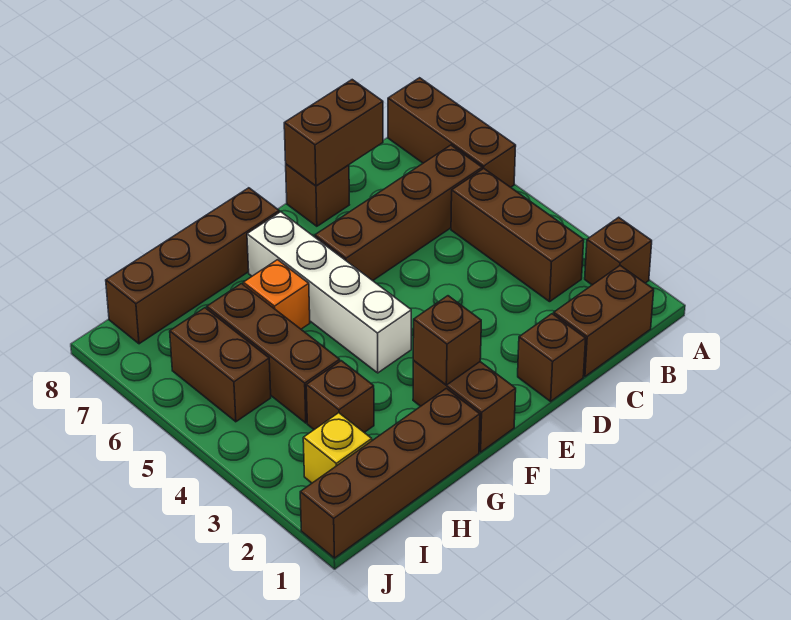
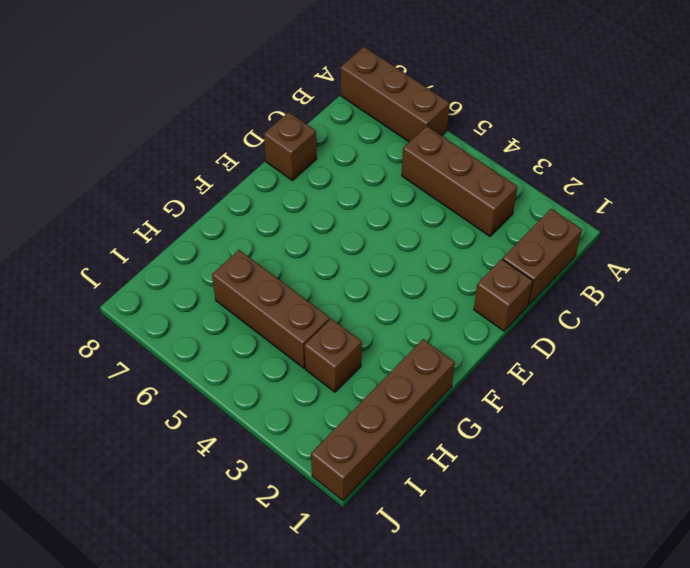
none -> brown brick A2 level 1
none -> brown brick B6:E6 level 1
none -> brown brick F1:F2 level 1

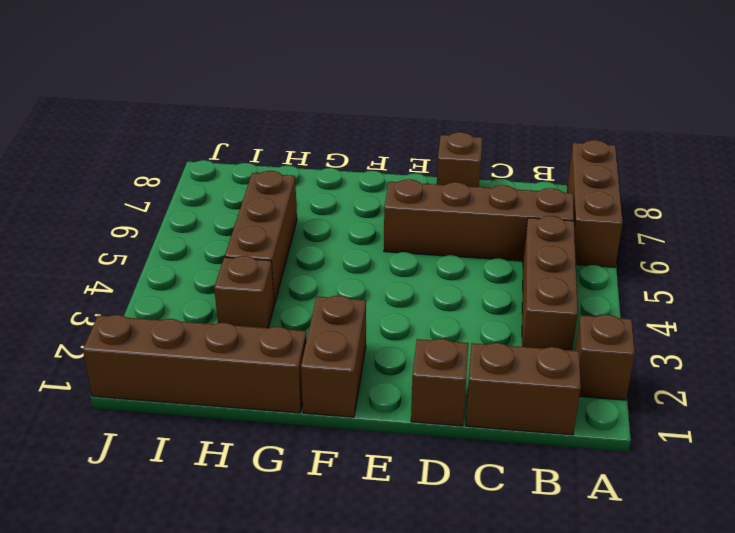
none -> white brick F4:F7 level 1
none -> brown brick F8:I8 level 1
none -> orange brick G6 level 1

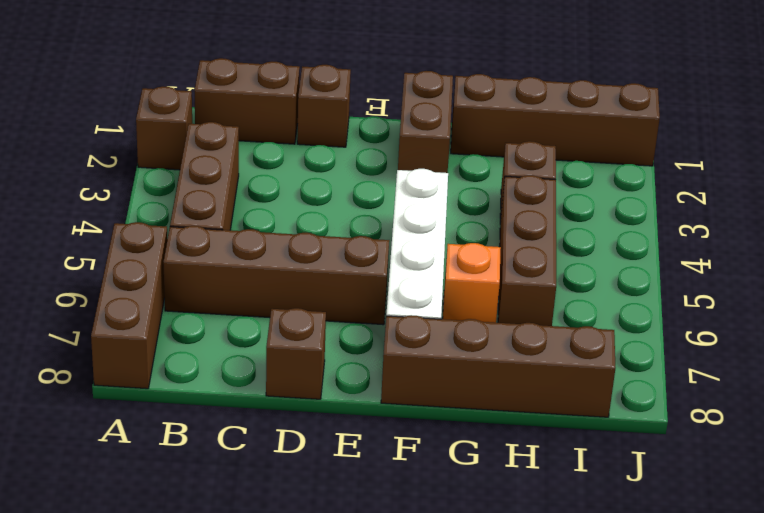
none -> yellow brick I2 level 1
none -> brown brick I5:I6 level 1
none -> brown brick C8:D8 level 2

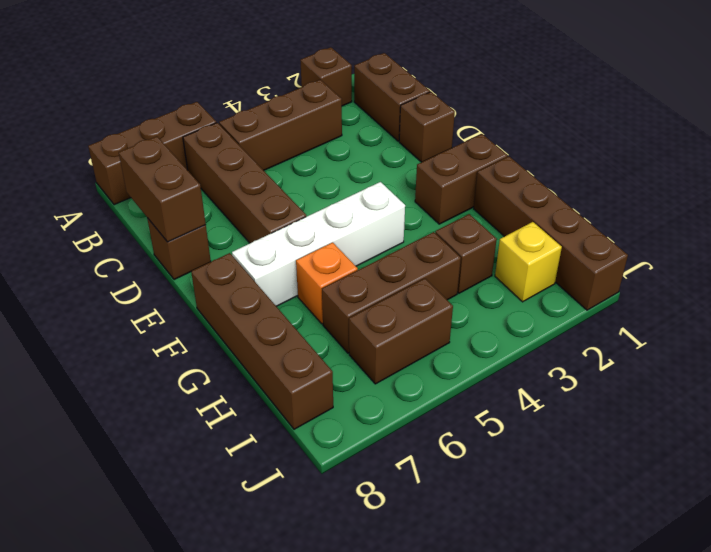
none -> brown brick F2 level 2

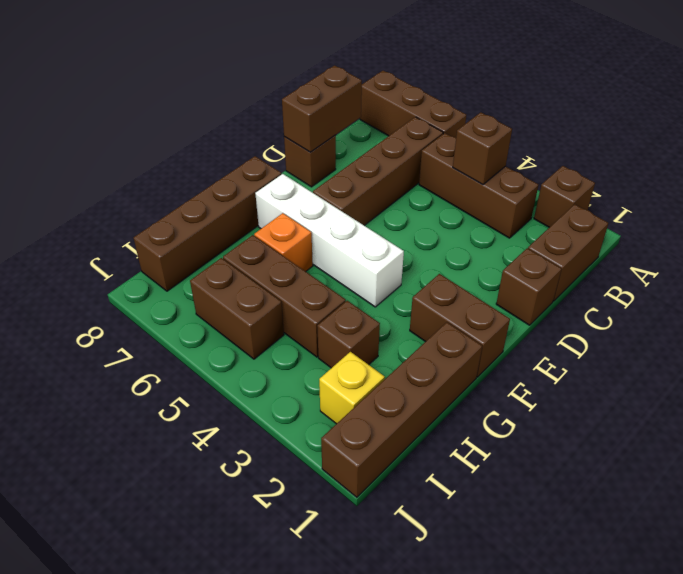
brown brick B4 level 2 -> brown brick F2 level 2

